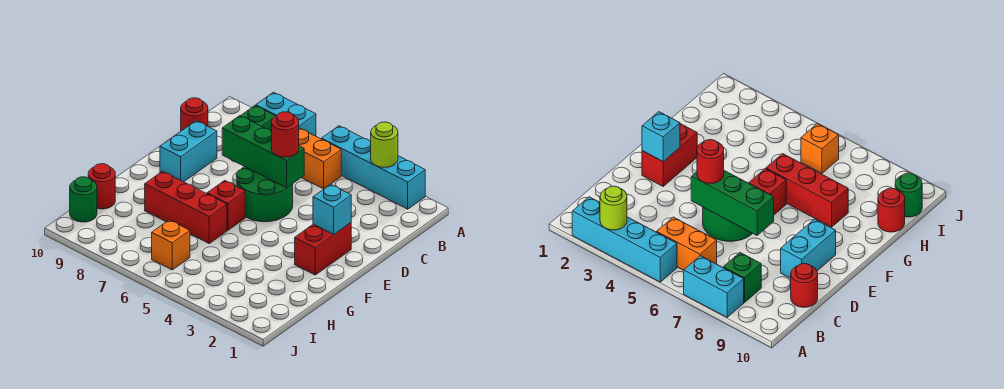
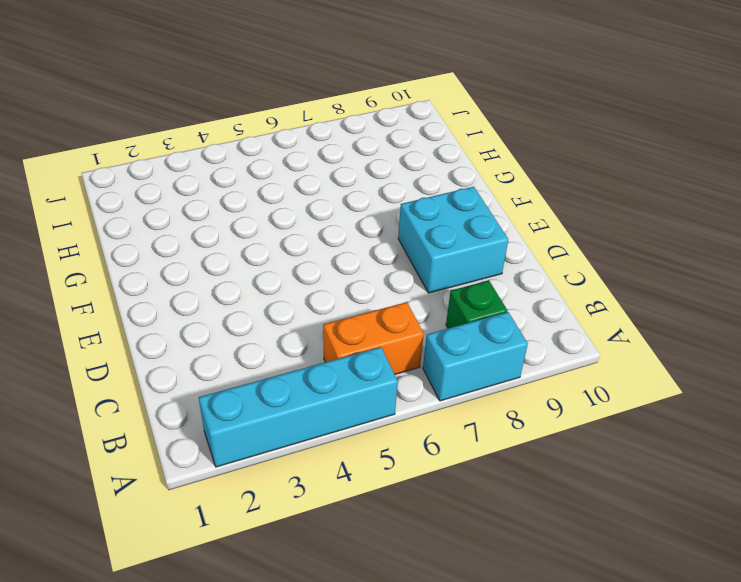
cyan brick D8:E9 level 1 -> cyan brick D9:E9 level 1
none -> red round brick C10 level 1
none -> green round brick D5:E6 level 1
none -> red brick E2:F2 level 1

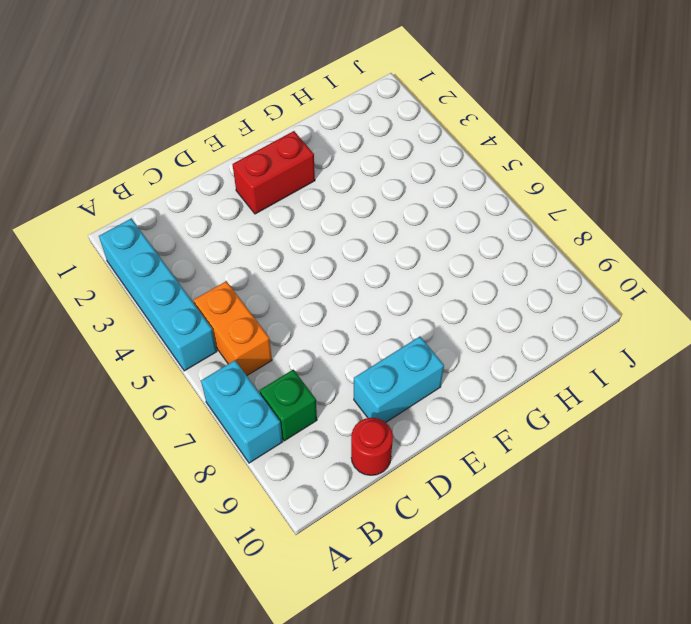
none -> green round brick D5:E6 level 1
none -> red brick F6 level 1
none -> red brick G6:G8 level 1

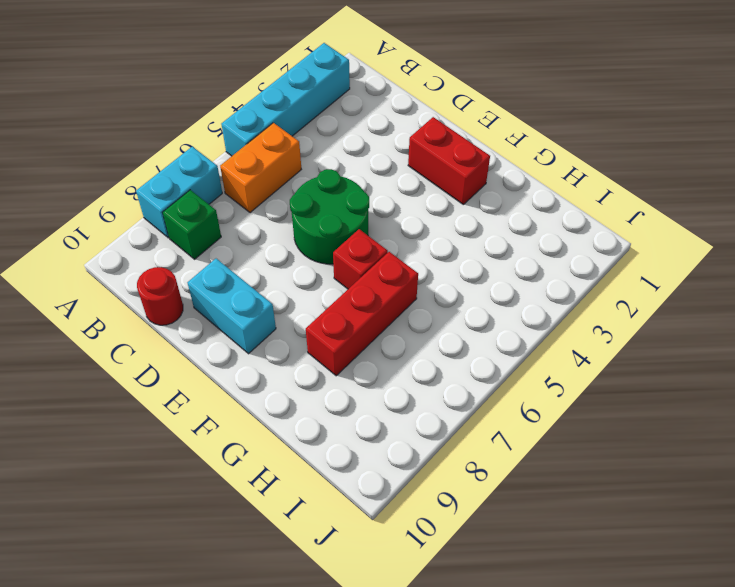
none -> red round brick H10 level 1
none -> orange brick I6 level 1
none -> green round brick I10 level 1

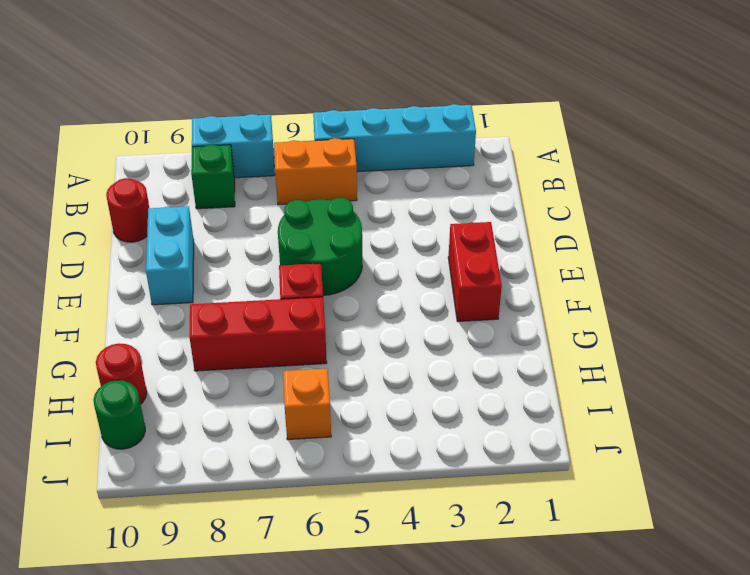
none -> lime round brick A3 level 2
none -> green brick D5:D7 level 2
none -> cyan brick E2 level 2

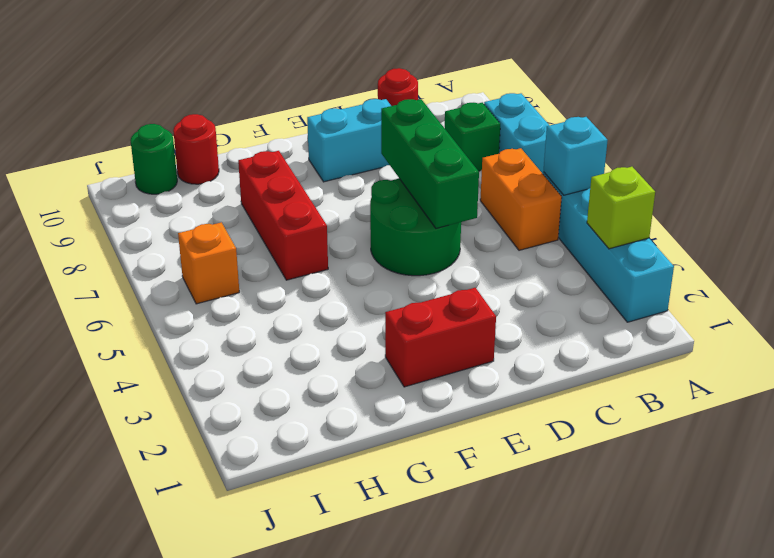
lime brick A3 level 2 -> lime round brick A3 level 2
cyan brick A5 level 2 -> cyan brick E2 level 2
none -> red brick F6 level 1
none -> red round brick D5 level 3

